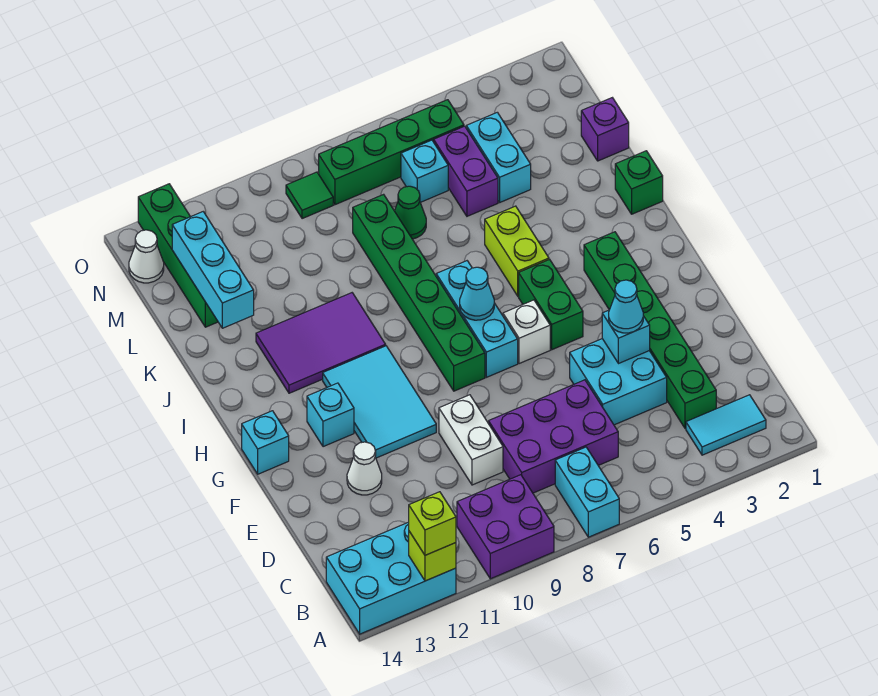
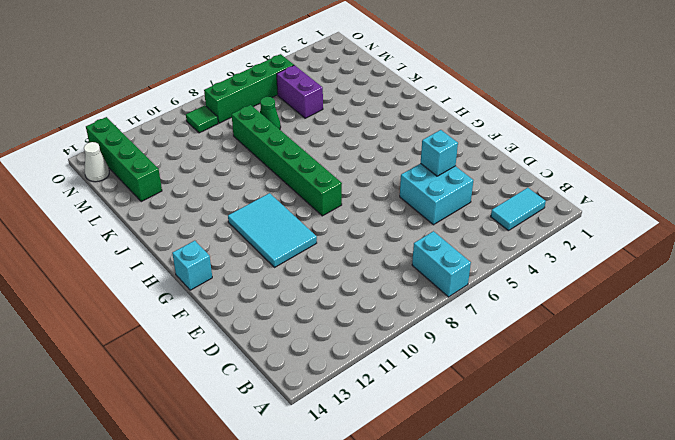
none -> purple brick A9:B10 level 1
none -> cyan brick A12:B14 level 1
none -> green brick C3:H3 level 1
none -> purple brick C6:D8 level 1

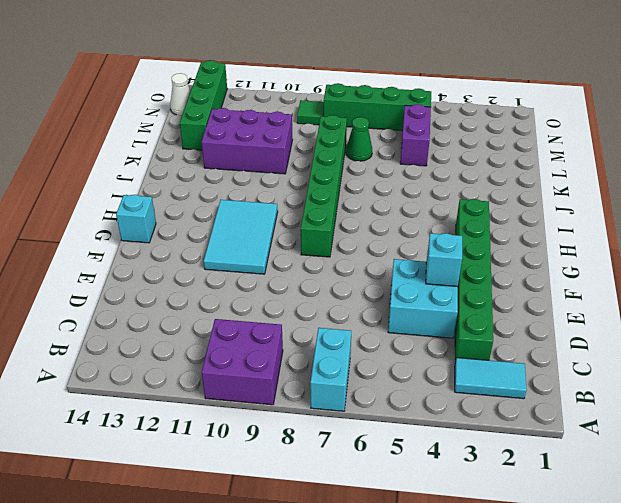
purple brick K10:L12 level 1 -> purple brick C6:D8 level 1
none -> cyan brick A12:B14 level 1
none -> white brick D9:E9 level 1
none -> white cone E12 level 1
none -> green brick G5:H5 level 1

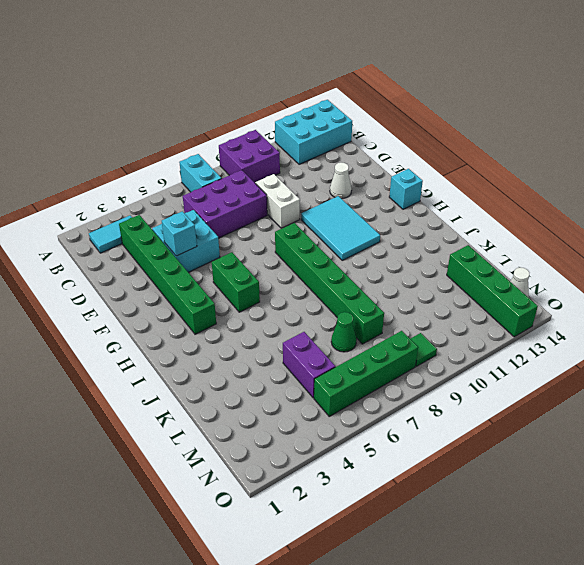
none -> white brick G6 level 1
none -> cyan brick G7:I7 level 1
none -> cyan brick G12 level 1
none -> lime brick I5:J5 level 1

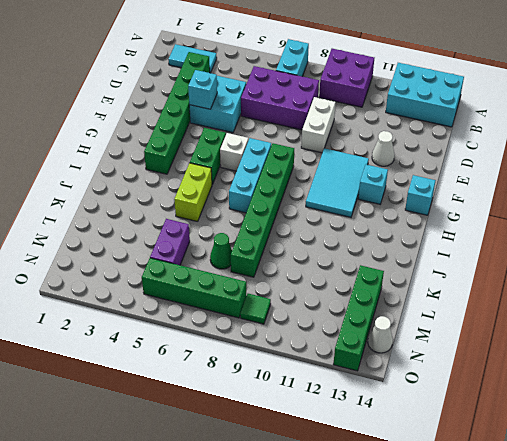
none -> purple tile I10:J12 level 1
none -> green brick J1 level 1
none -> purple brick L1 level 1
none -> cyan brick L4:M4 level 1

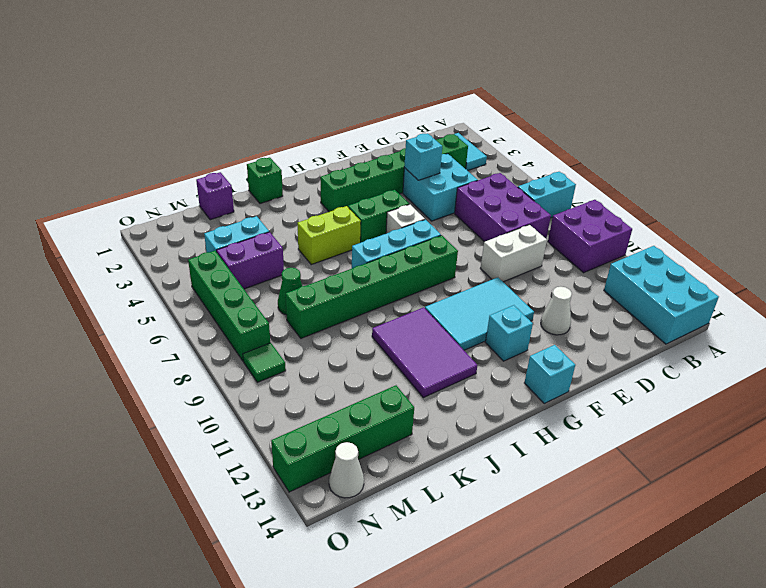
none -> cyan brick M6 level 1
none -> lime brick A12 level 2
none -> cyan cone H7 level 2
none -> cyan brick K13:M13 level 2

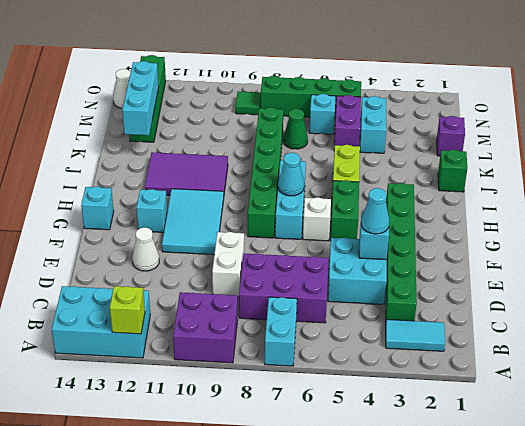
none -> lime brick A12 level 3

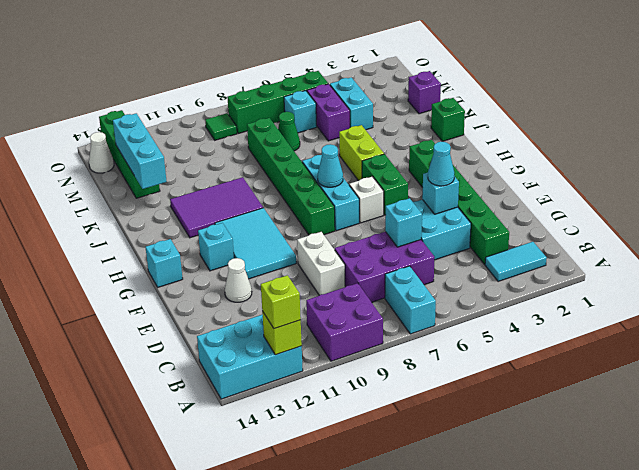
cyan brick D6 level 2 -> none

